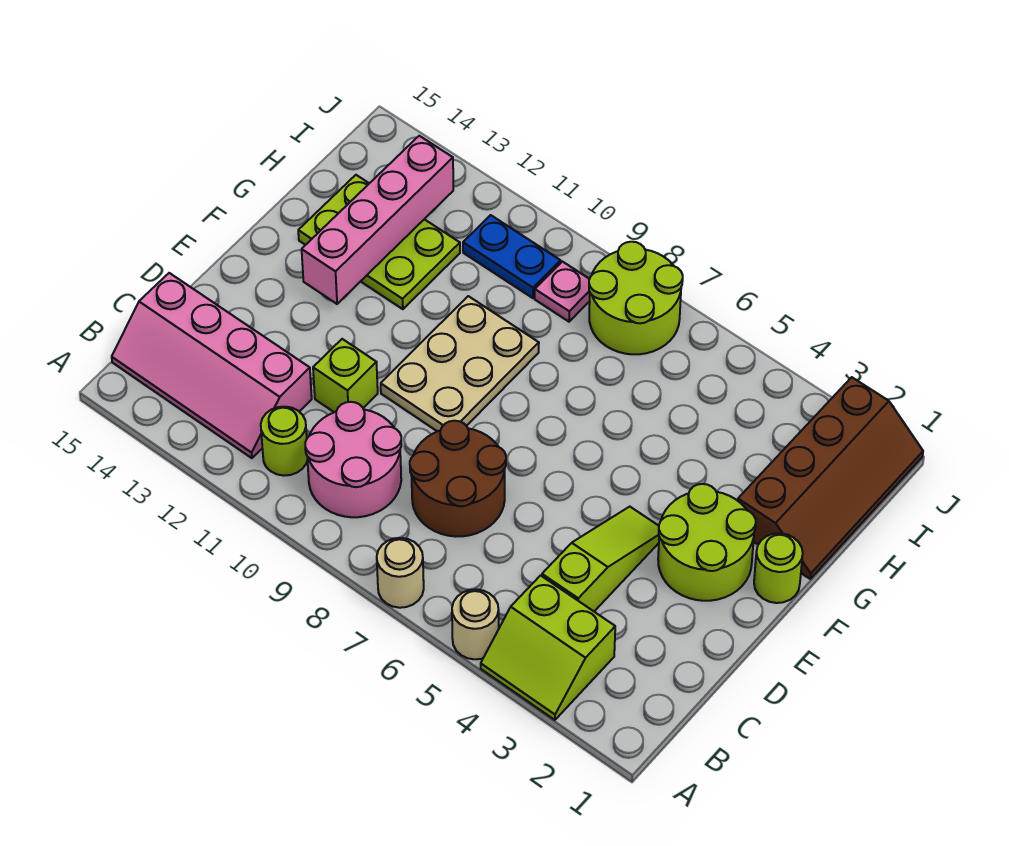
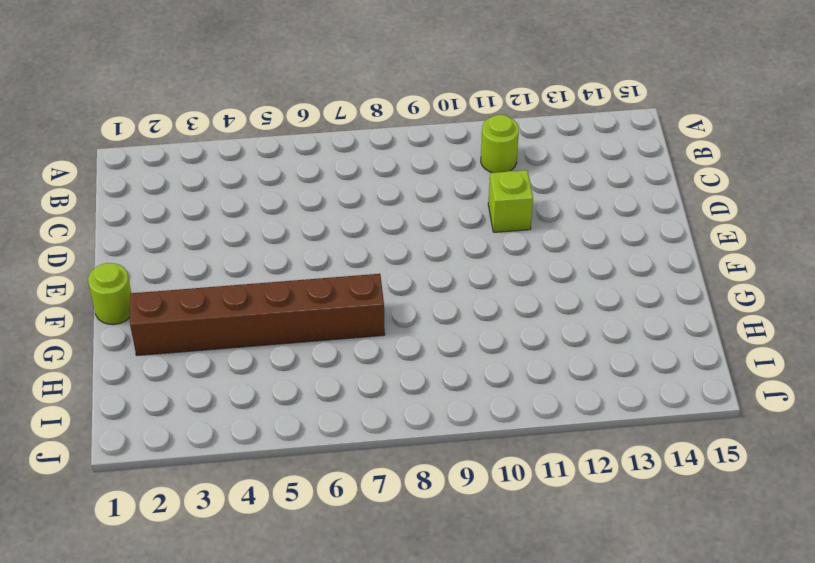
brown brick G2:G7 level 1 -> brown slope G1:J2 level 1 top 2
none -> lime slope A3:B4 level 1 top B
none -> tan round brick A5 level 1
none -> tan round brick A7 level 1

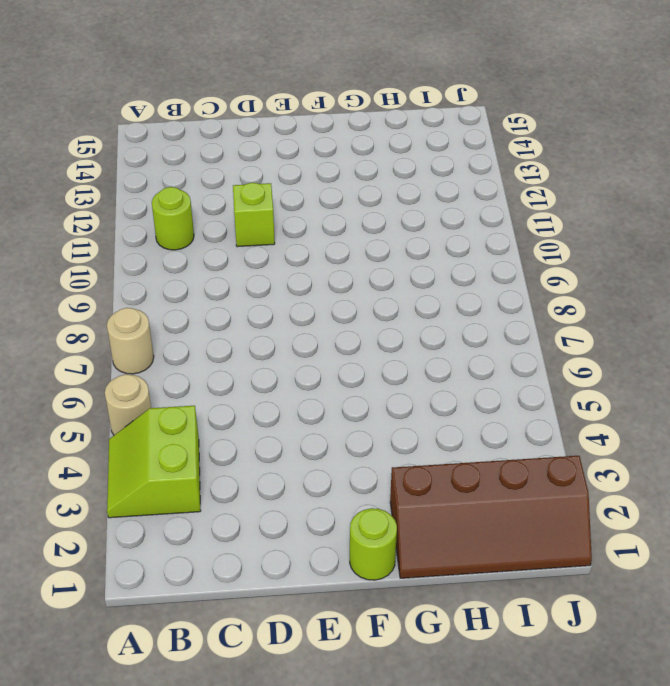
none -> pink round brick B9:C10 level 1
none -> pink slope B12:C15 level 1 top C
none -> lime slope C4:E4 level 1 top C

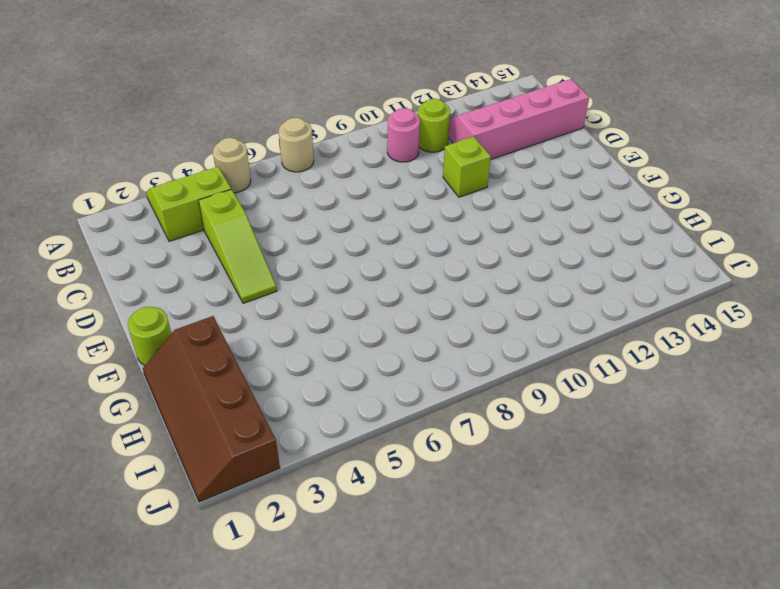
pink round brick B10 level 1 -> pink round brick B9:C10 level 1
none -> brown round brick C7:D8 level 1
none -> lime round brick E2:F3 level 1
none -> tan plate E9:G10 level 1

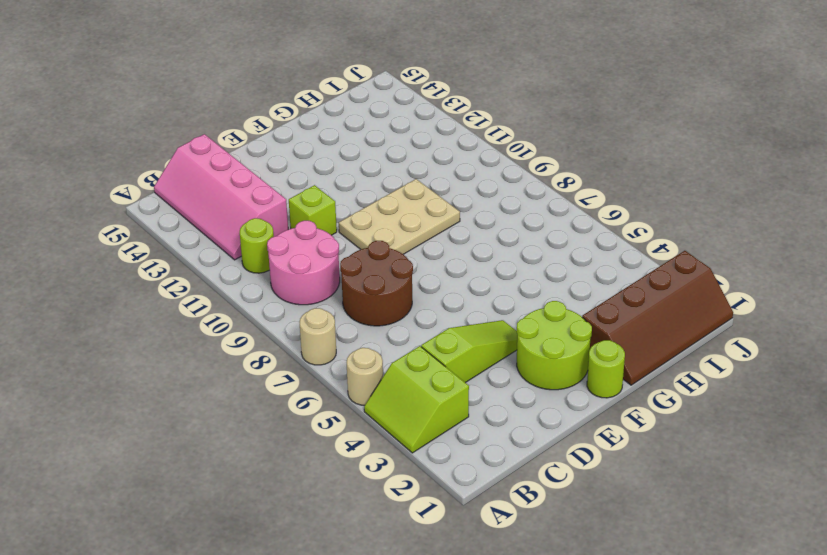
none -> lime plate G12:H14 level 1
none -> lime round brick I7:J8 level 1
none -> pink plate I9 level 1

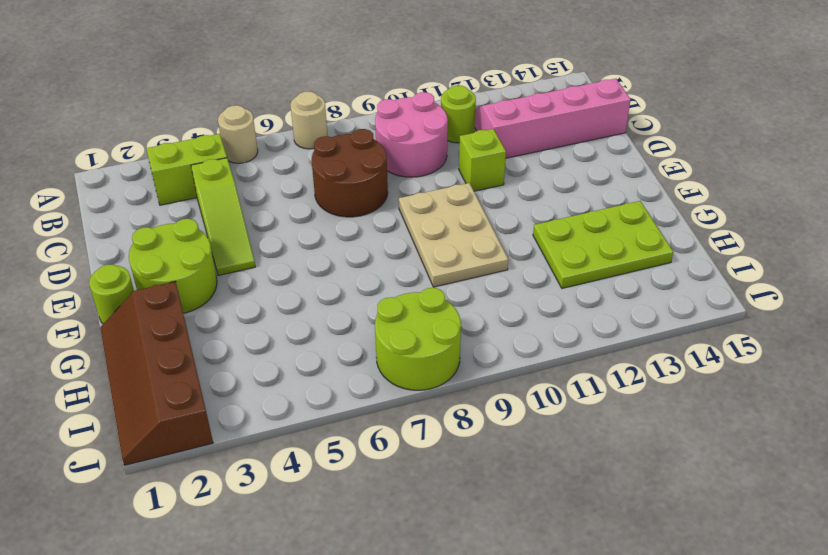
none -> pink plate I9 level 1
none -> blue plate I10:I11 level 1
none -> pink brick F13:I13 level 2

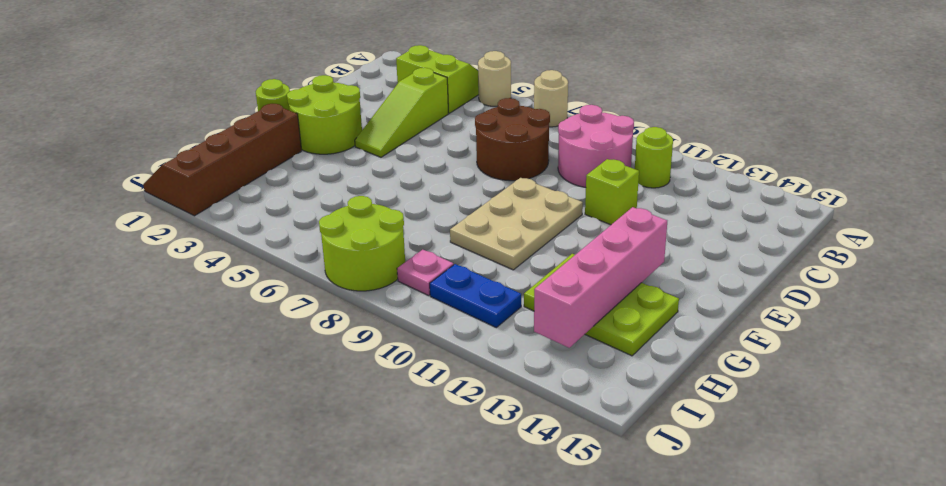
none -> pink slope B12:C15 level 1 top C

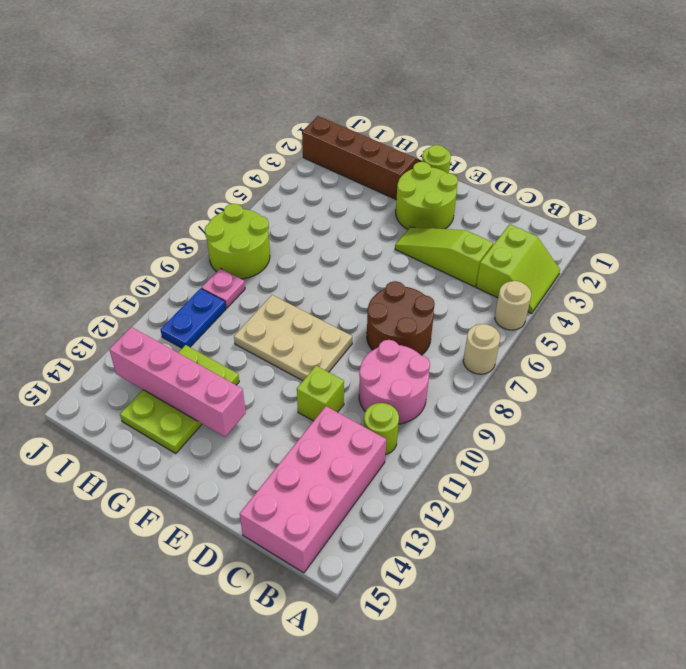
pink brick B12:C15 level 1 -> pink slope B12:C15 level 1 top C

